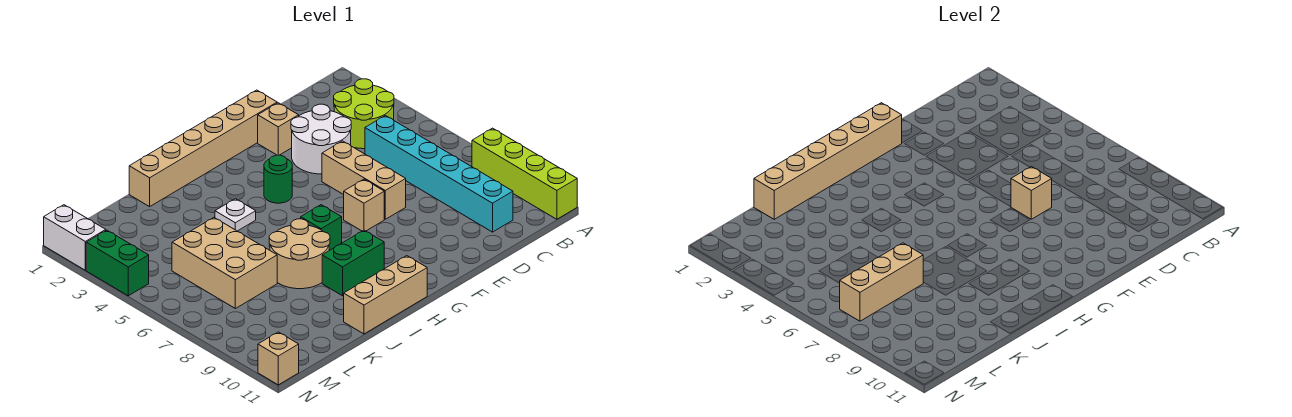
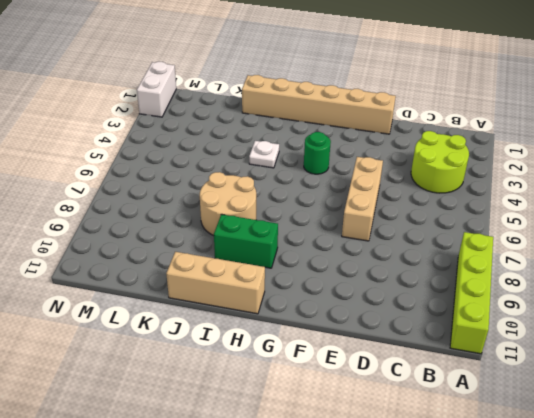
none -> cyan brick C5:C10 level 1
none -> white round brick D3:E4 level 1
none -> tan brick E2 level 1

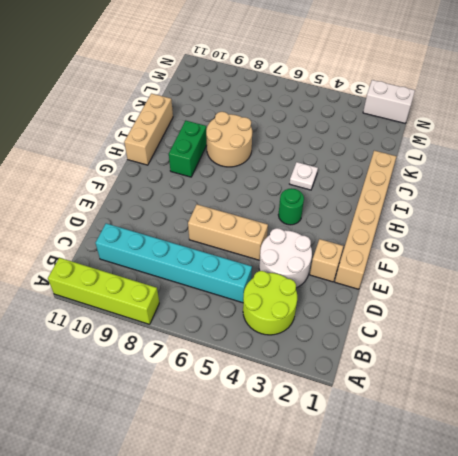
none -> tan brick F7 level 1
none -> green brick H7 level 1
none -> tan brick K5:L7 level 1

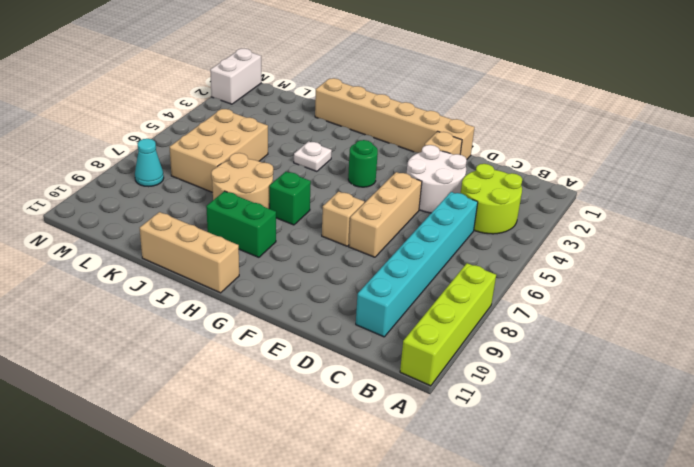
cyan cone M8 level 1 -> none
none -> green brick N3:N4 level 1
none -> tan brick N11 level 1
none -> tan brick E7 level 2

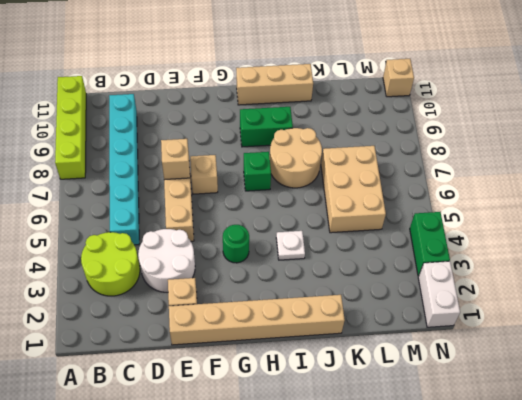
none -> tan brick F1:K1 level 2
none -> tan brick K7:M7 level 2

